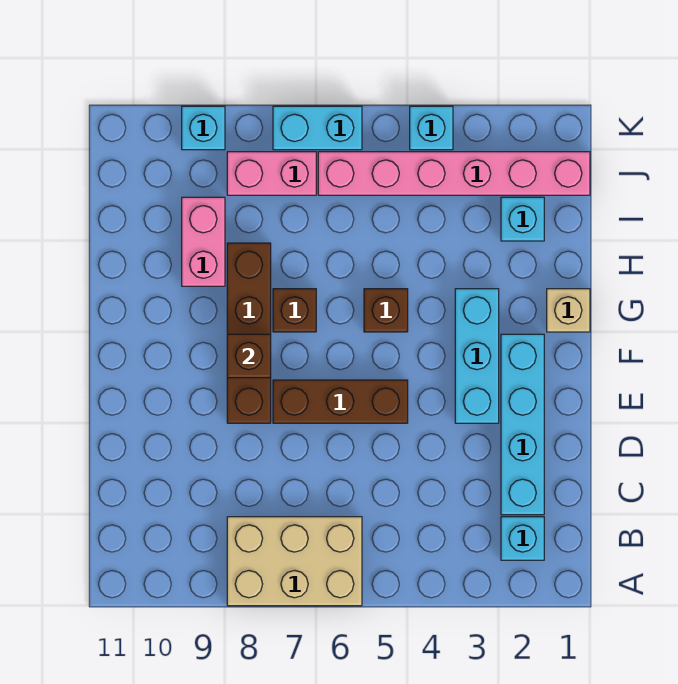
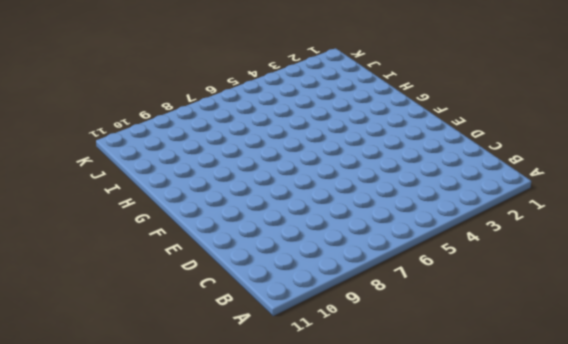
none -> tan brick A6:B8 level 1
none -> cyan brick B2 level 1
none -> cyan brick C2:F2 level 1

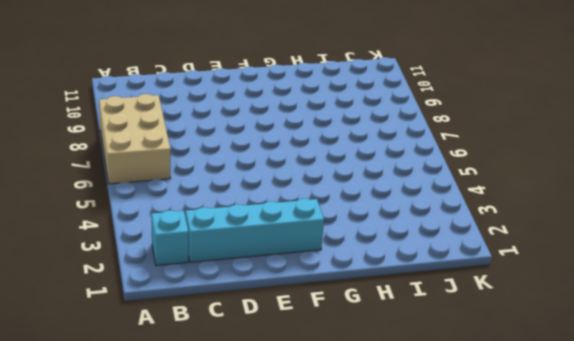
none -> cyan brick E3:G3 level 1
none -> brown brick E5:E7 level 1
none -> brown brick E8:H8 level 1

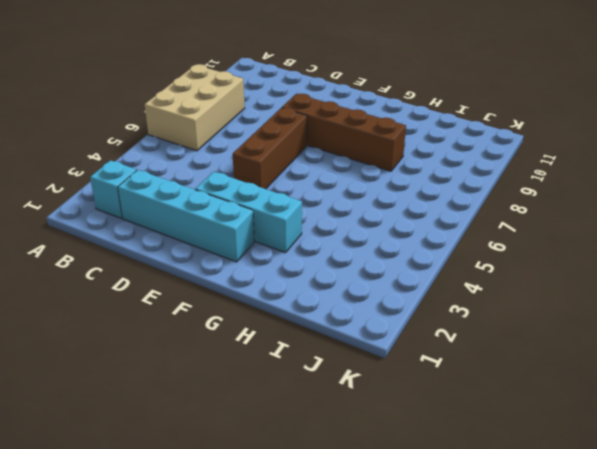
none -> tan brick G1 level 1
none -> brown brick G5 level 1
none -> brown brick G7 level 1

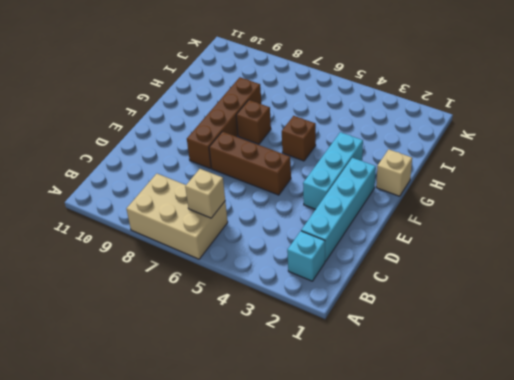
tan brick B6 level 2 -> none
none -> pink brick H9:I9 level 1
none -> cyan brick I2 level 1
none -> pink brick J1:J6 level 1

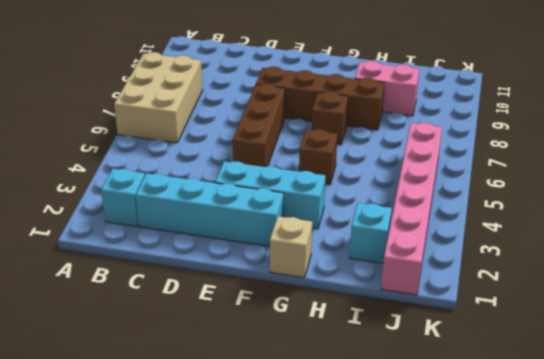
none -> pink brick J7:J8 level 1
none -> cyan brick K4 level 1
none -> cyan brick K6:K7 level 1

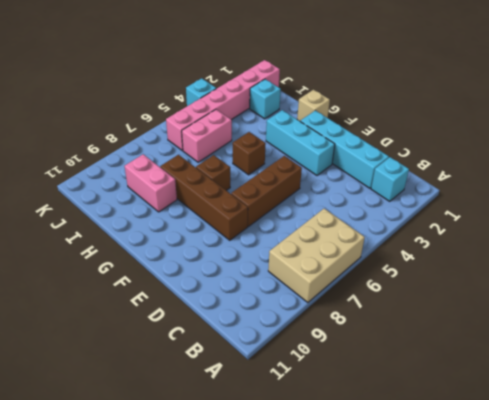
pink brick I5:I6 level 1 -> pink brick J7:J8 level 1
none -> cyan brick K6:K7 level 1
none -> cyan brick K9 level 1
none -> brown brick F8 level 2

